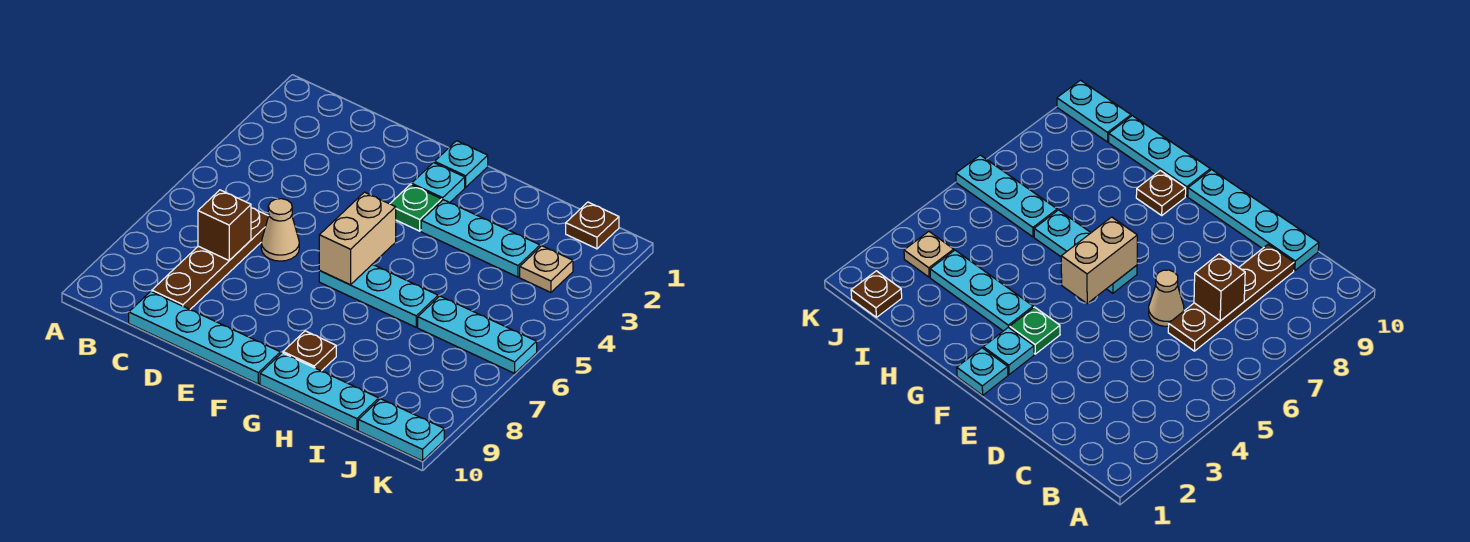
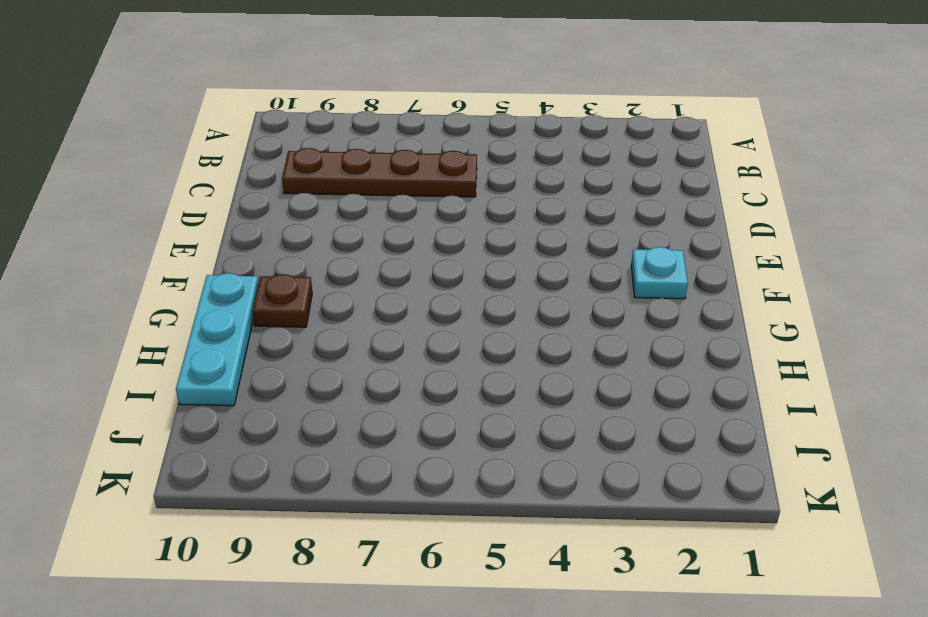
none -> cyan plate C10:F10 level 1
none -> tan cone D6 level 1
none -> cyan plate F1 level 1

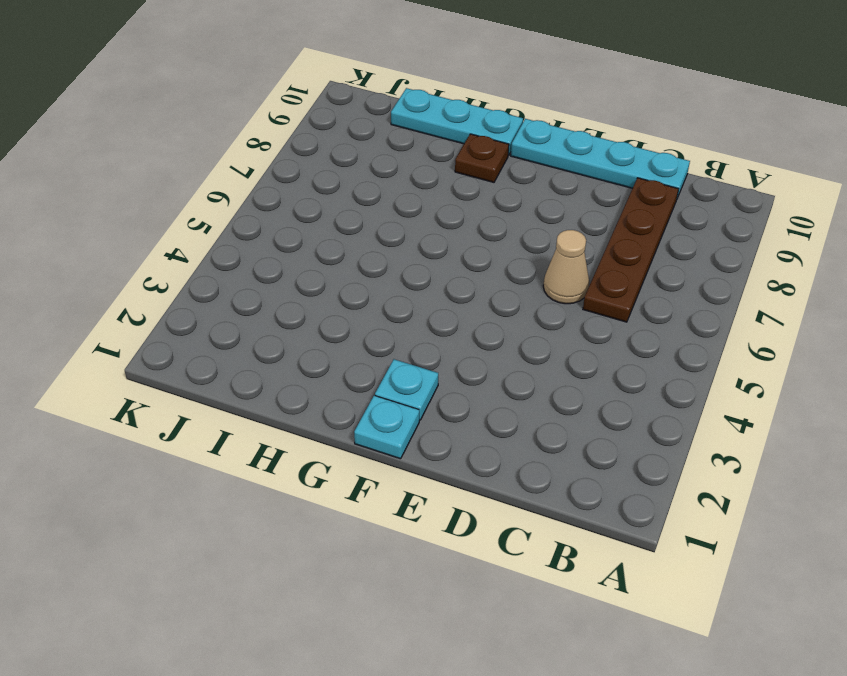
none -> green plate F3 level 1
none -> cyan plate F6:H6 level 1
none -> cyan plate G3:I3 level 1

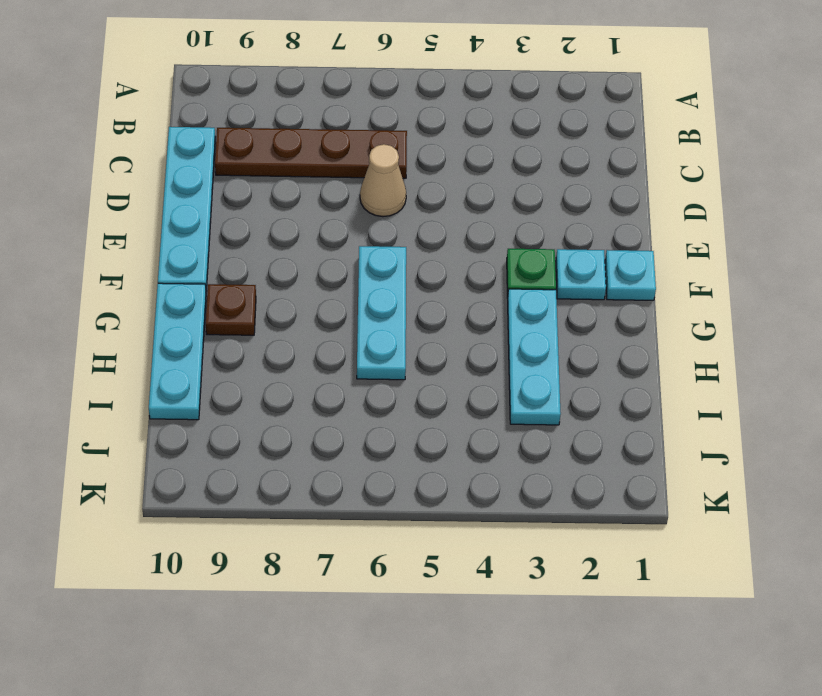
none -> cyan plate I6:K6 level 1
none -> brown plate J1 level 1
none -> tan plate J3 level 1

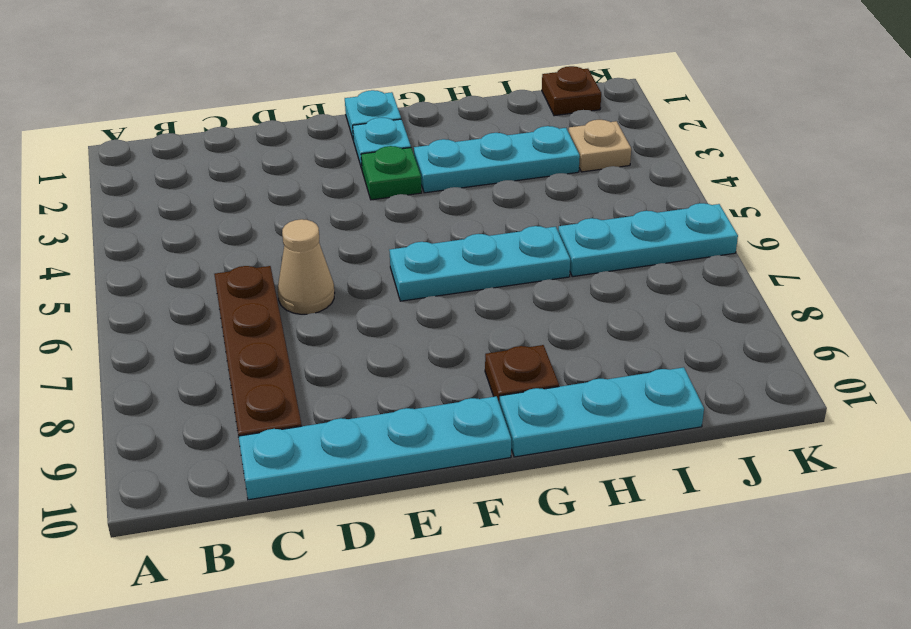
none -> cyan plate J10:K10 level 1
none -> brown brick C7 level 2
none -> tan brick F5:F6 level 2

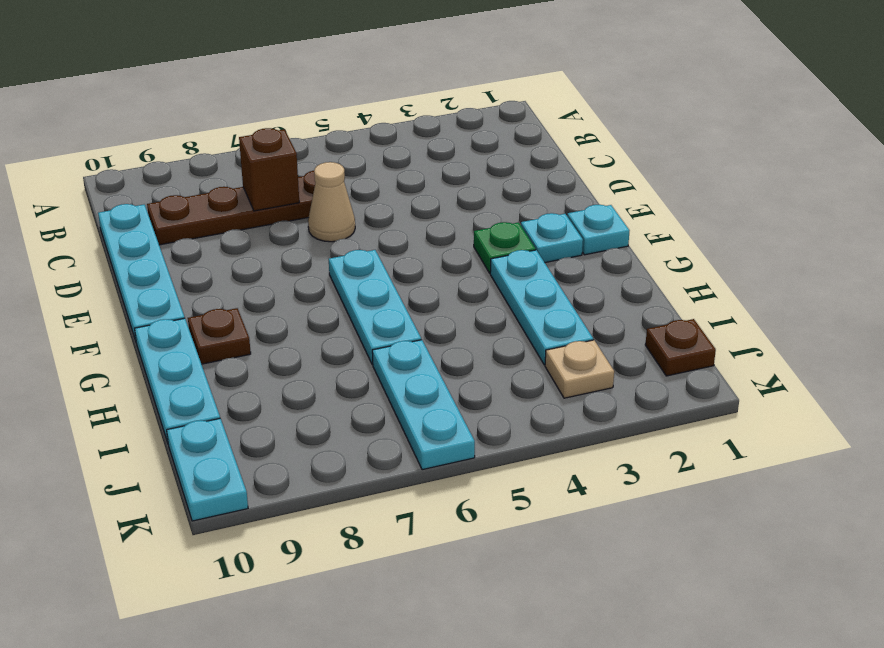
none -> tan brick F5:F6 level 2

